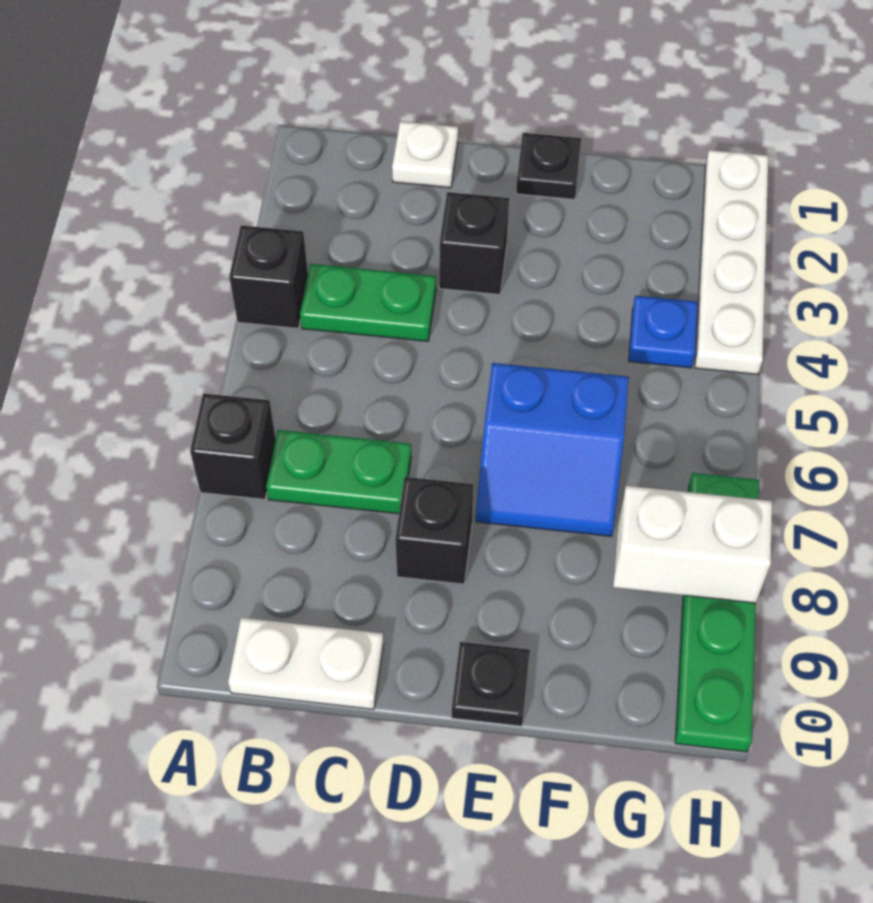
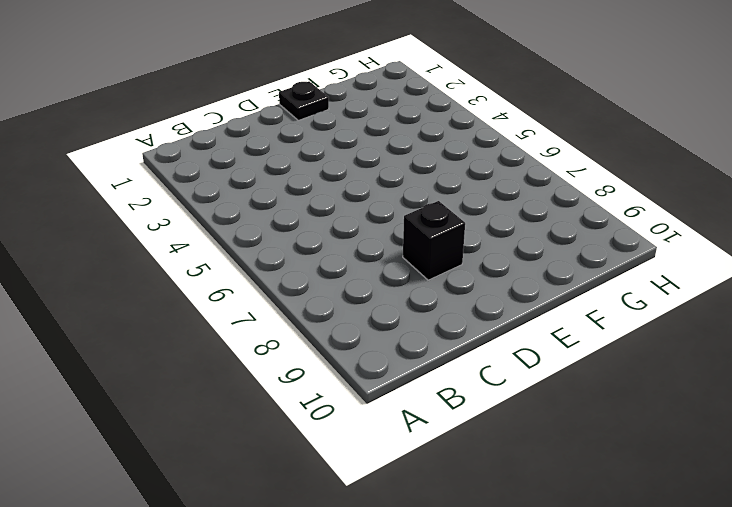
none -> black brick A4 level 1
none -> black brick A7 level 1
none -> green plate B4:C4 level 1

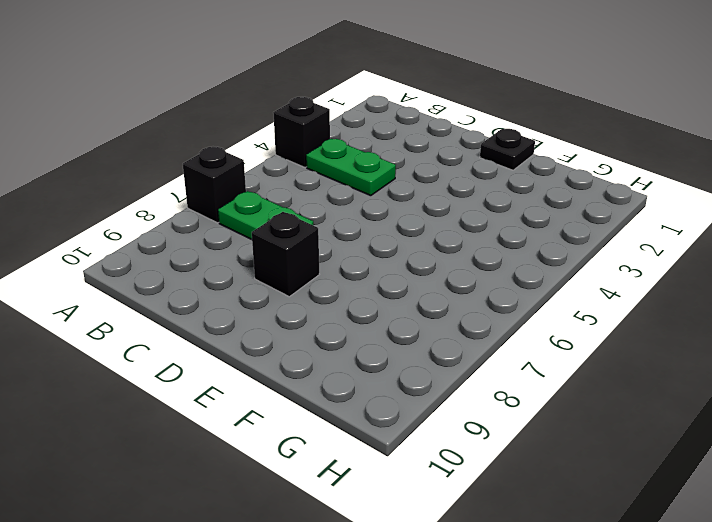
none -> white plate B10:C10 level 1
none -> white plate C1 level 1
none -> black brick D3 level 1

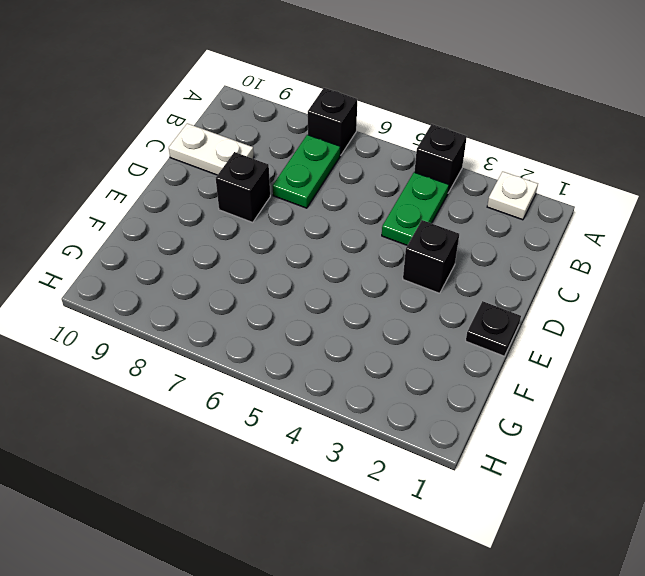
white plate A2 level 1 -> white plate C1 level 1
white plate C9:C10 level 1 -> white plate B10:C10 level 1
none -> blue slope E6:F7 level 1 top 6
none -> black plate E10 level 1
none -> blue plate G4 level 1

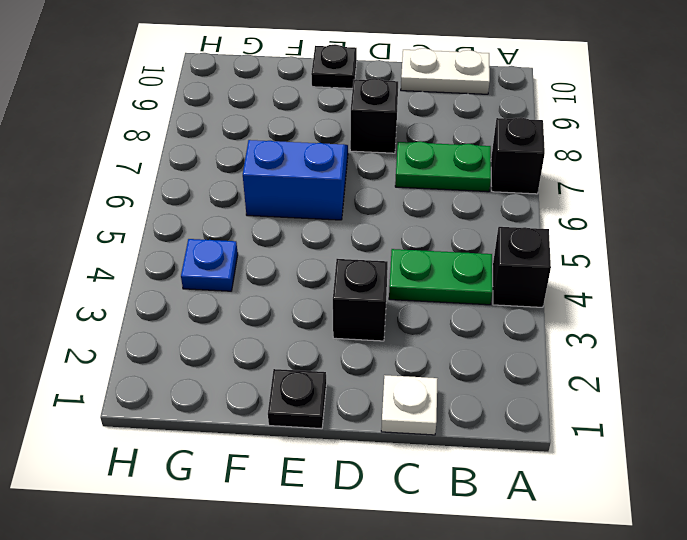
none -> white plate H1:H4 level 1
none -> green plate H7:H10 level 1
none -> white brick G8:H8 level 2

